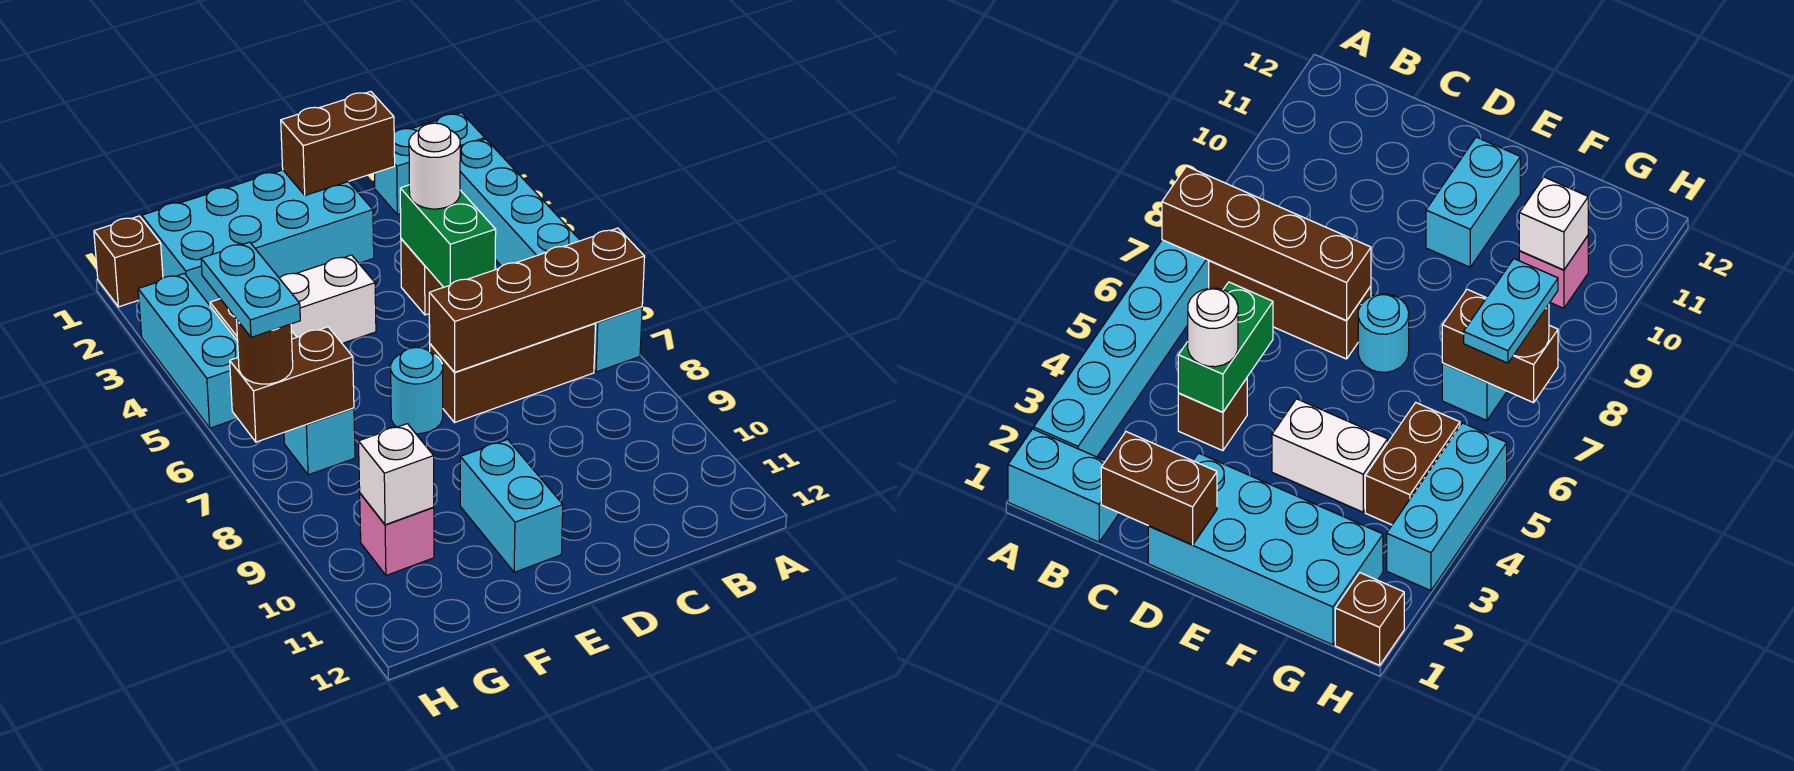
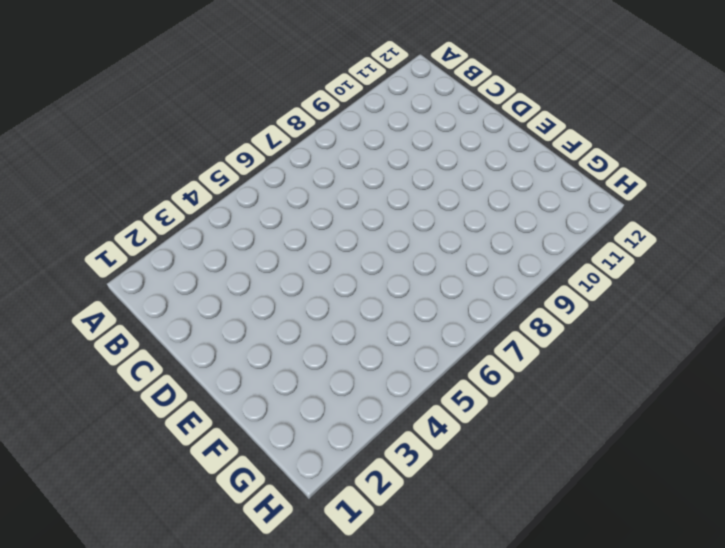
none -> cyan brick A1:B1 level 1
none -> cyan brick A2:A7 level 1
none -> brown brick B7:D7 level 1

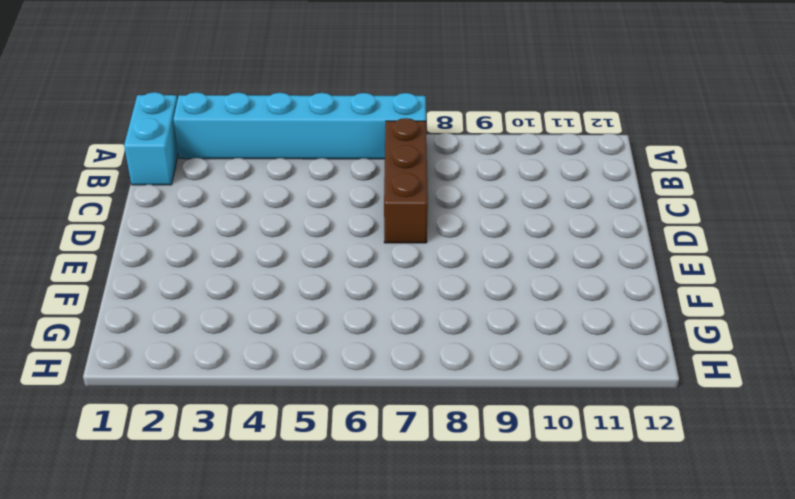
none -> brown brick C4 level 1
none -> cyan brick D1:G2 level 1
none -> white brick E4:F4 level 1

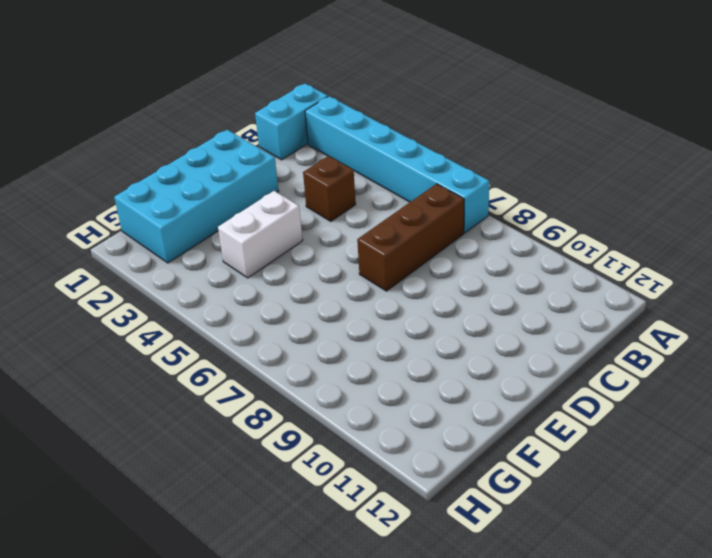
none -> cyan round brick E7 level 1
none -> cyan brick E10:E11 level 1
none -> brown brick G4:G5 level 1

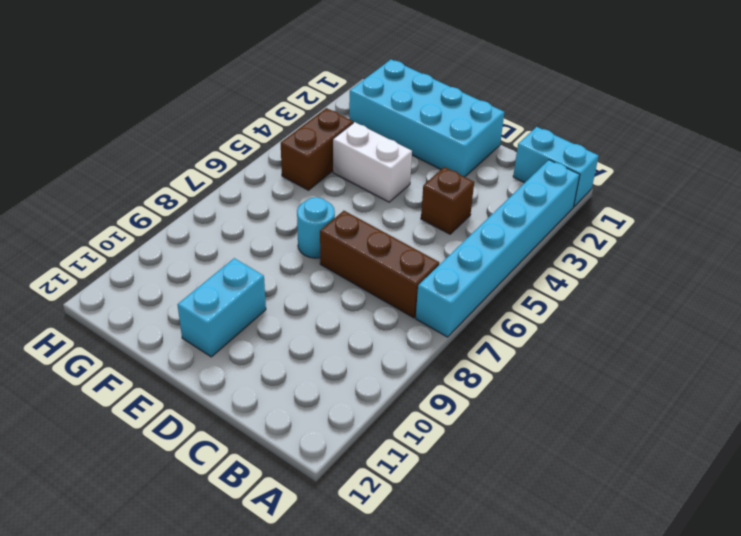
none -> cyan brick G7 level 1
none -> pink brick G10 level 1
none -> brown brick H1 level 1

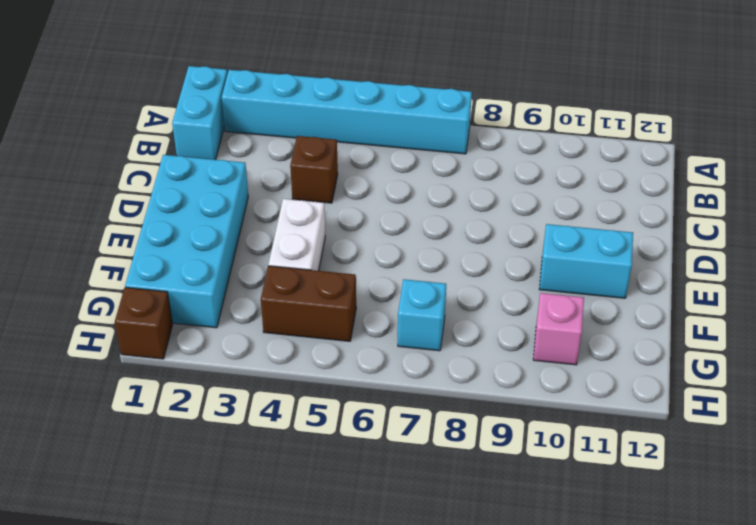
none -> brown brick B7:D7 level 1
none -> cyan round brick E7 level 1
none -> cyan brick H3:H5 level 1

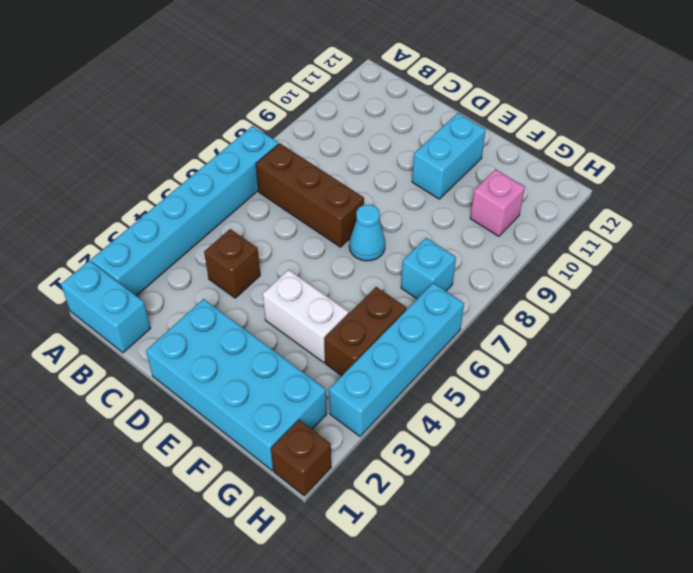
cyan cone E7 level 1 -> cyan round brick E7 level 1
cyan brick H3:H6 level 1 -> cyan brick H3:H5 level 1
none -> brown brick A7:D7 level 2
none -> brown brick C1:D1 level 2
none -> green brick C4:C5 level 2

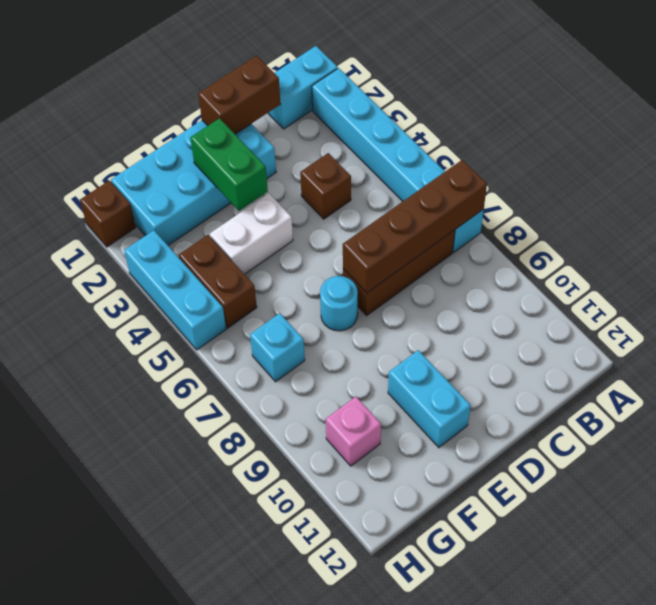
green brick E2:E3 level 2 -> green brick C4:C5 level 2
none -> brown brick G7:H7 level 2
none -> white brick G10 level 2
none -> white round brick C4 level 3

